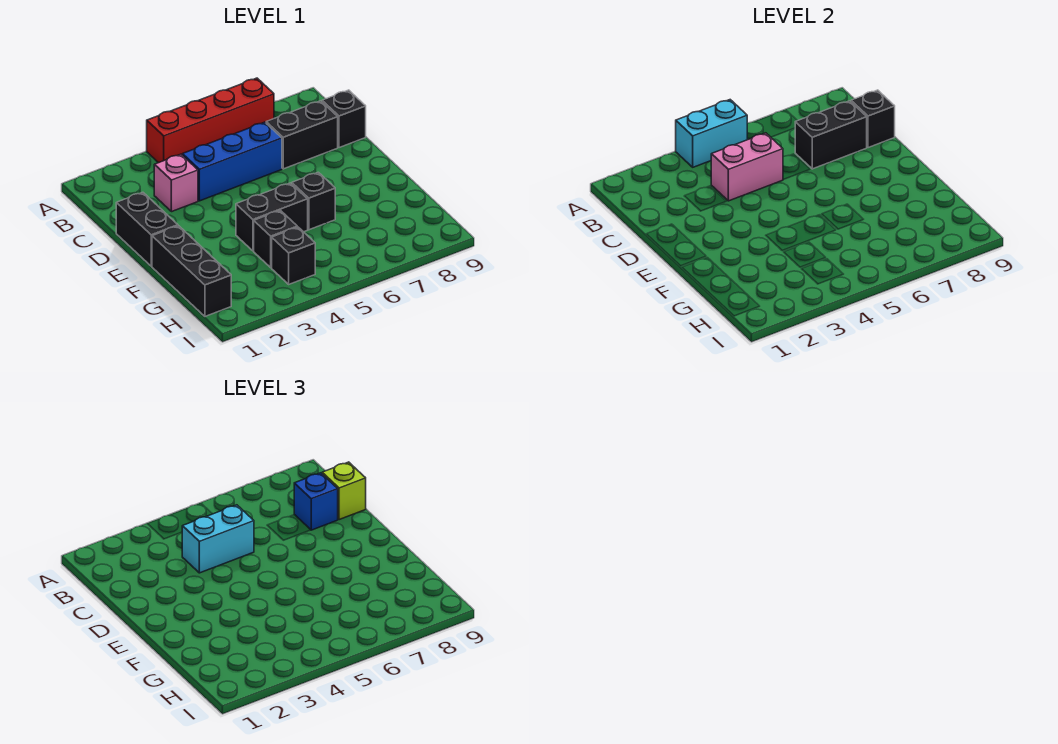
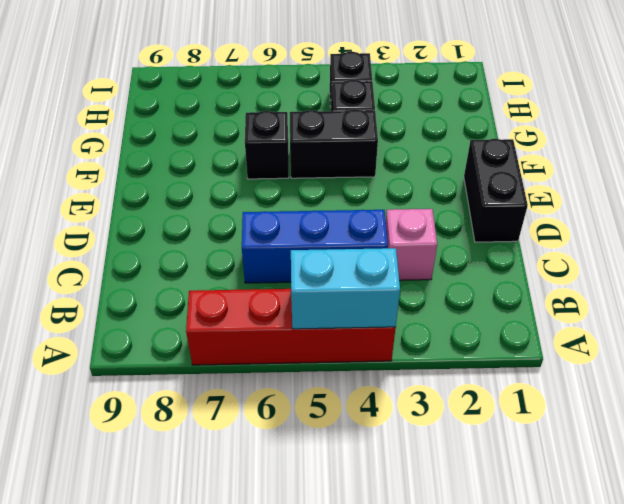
none -> black brick C7:C8 level 1
none -> black brick C9 level 1
none -> black brick F1:H1 level 1

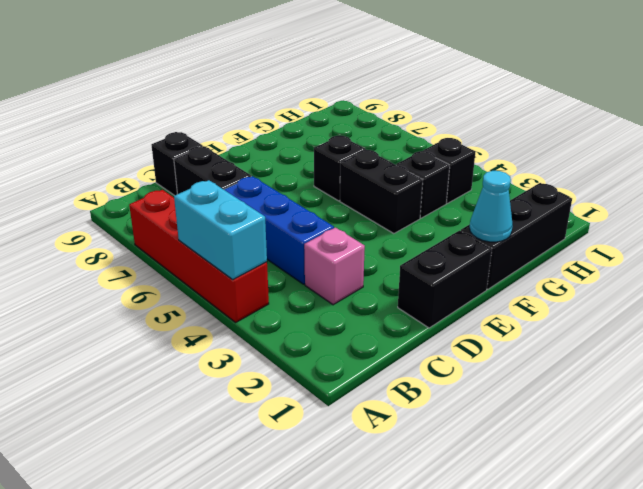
cyan cone F1 level 2 -> none
none -> pink brick C4:C5 level 2
none -> black brick C7:C8 level 2
none -> black brick C9 level 2

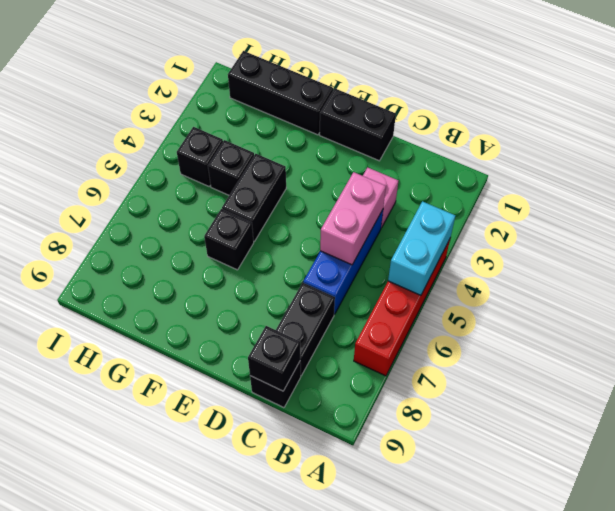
none -> black brick C7:C8 level 2
none -> cyan brick C4:C5 level 3
none -> blue brick C8 level 3

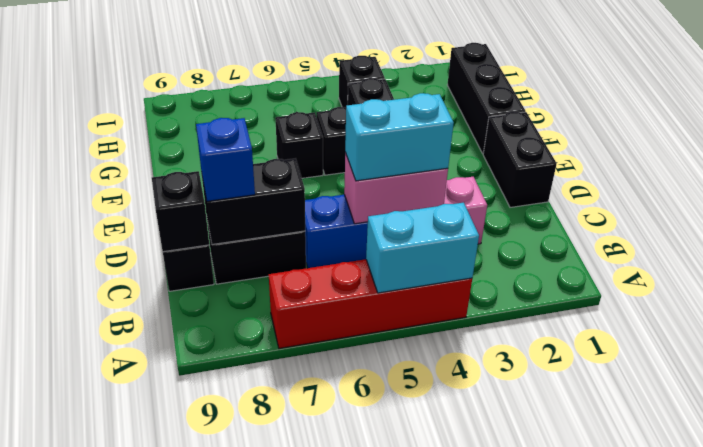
none -> lime brick C9 level 3

